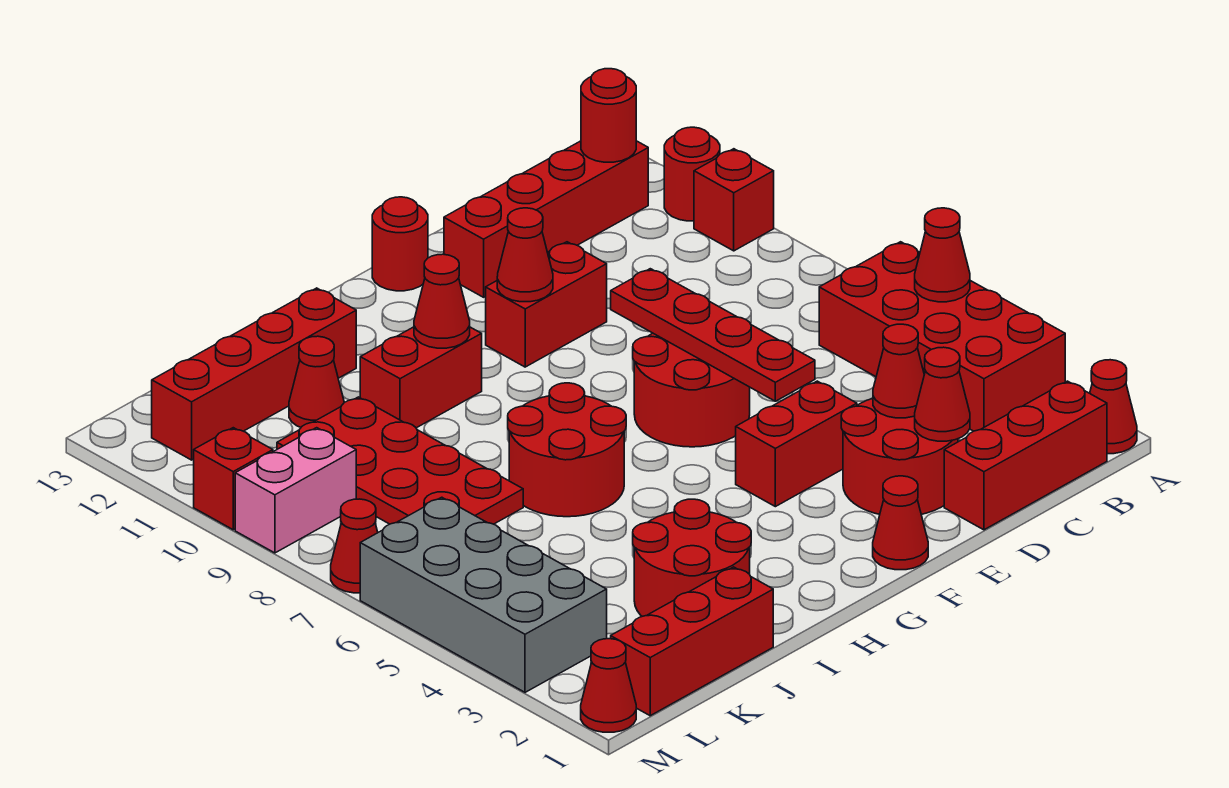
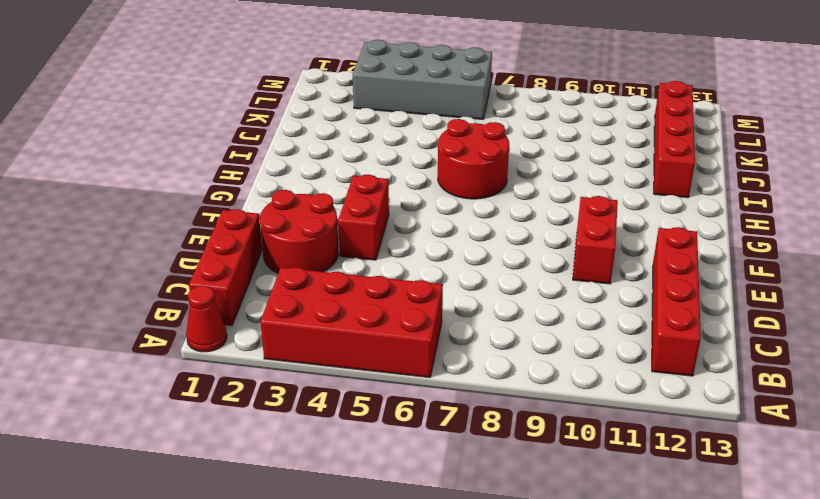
none -> red brick A10 level 1
none -> red round brick A11 level 1
none -> red round brick E6:F7 level 1
none -> red cone F1 level 1

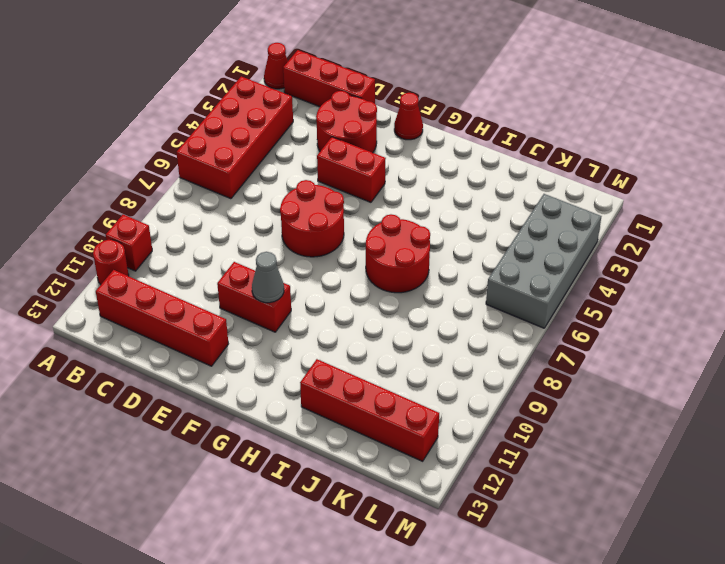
grey cone F10 level 2 -> red cone F10 level 2
none -> red round brick F13 level 1
none -> red brick H10:I10 level 1
none -> red round brick I2:J3 level 1
none -> red brick J1:L1 level 1

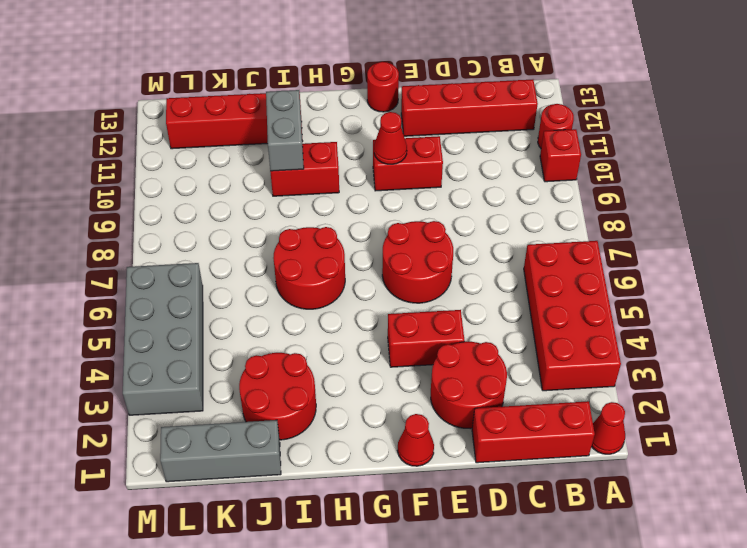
grey brick I10:I11 level 2 -> none
grey brick J1:L1 level 1 -> red brick J1:L1 level 1
none -> red plate J7:K10 level 1
none -> red cone J11 level 1
none -> pink brick L9:M9 level 1
none -> red cone M1 level 1

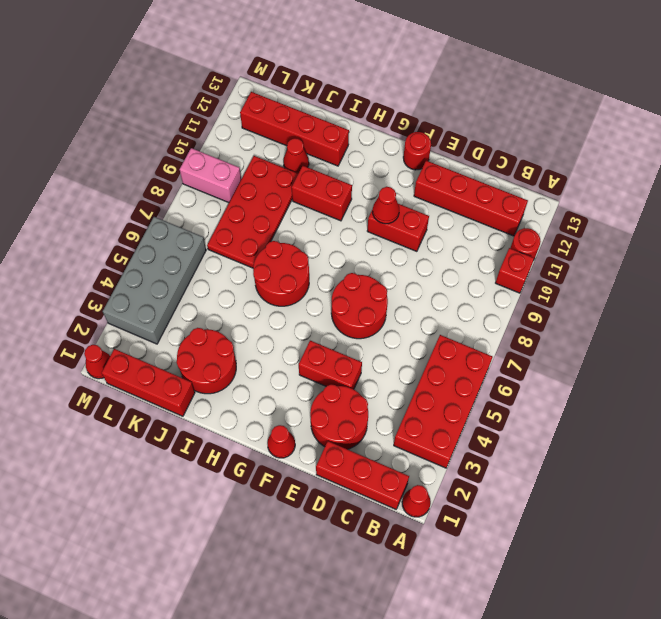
none -> red cone M7 level 1
none -> red brick M10 level 1
none -> red cone A5 level 2
none -> red round brick B12 level 2

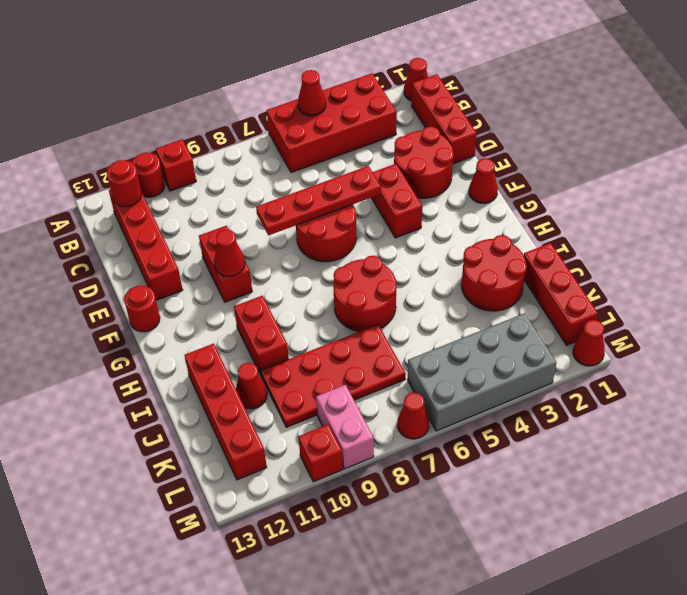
none -> red cone D2 level 2
none -> red cone D3 level 2
none -> red cone H10 level 2

